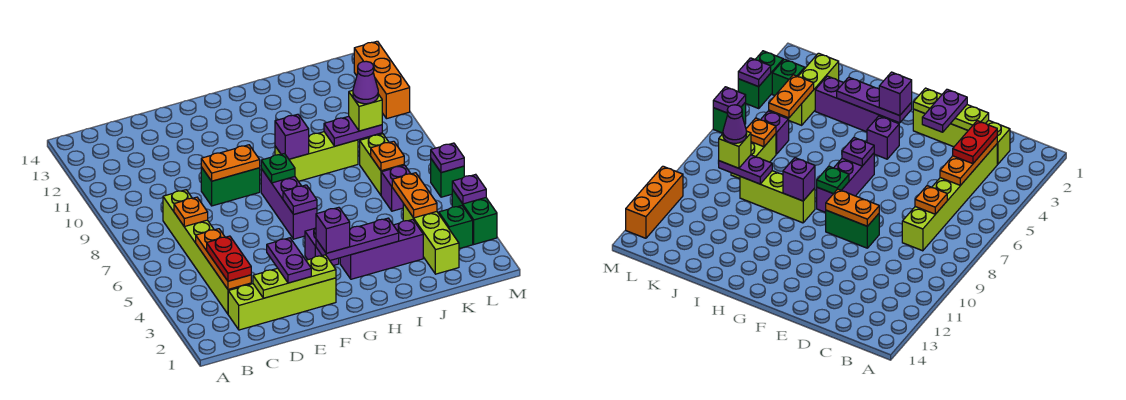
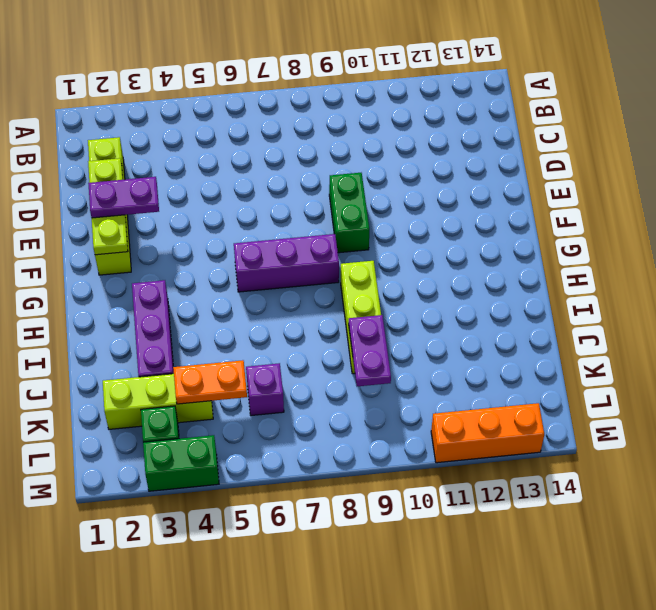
none -> lime brick C3:C8 level 1
none -> purple brick G4 level 1
none -> lime brick K7:K8 level 1
none -> green brick M6 level 1

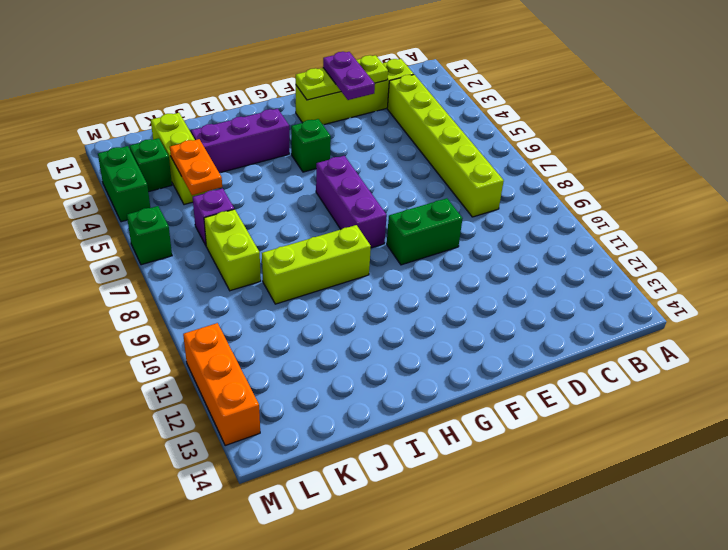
green brick G4 level 1 -> purple brick G4 level 1
none -> orange plate C3:C5 level 2
none -> orange plate C7 level 2
none -> orange plate E9:F9 level 2
none -> purple plate G3:I3 level 2

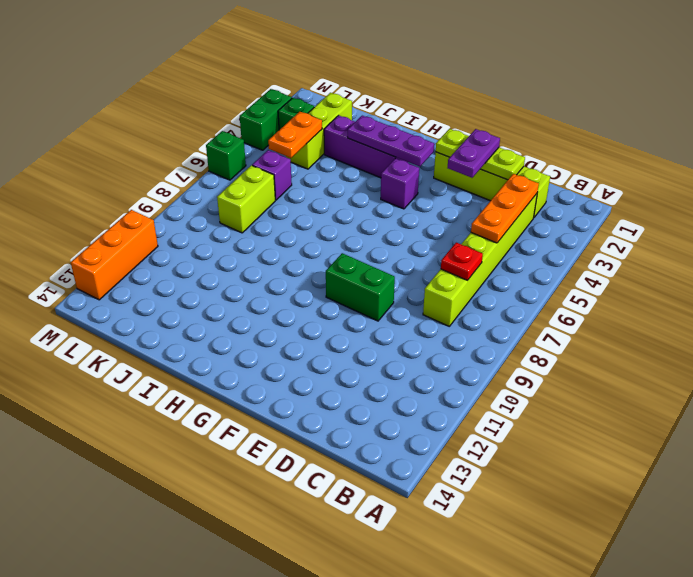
red plate C7 level 2 -> orange plate C7 level 2
none -> purple brick G6:G8 level 1
none -> lime brick H9:J9 level 1
none -> orange plate E9:F9 level 2
none -> purple plate G6 level 2

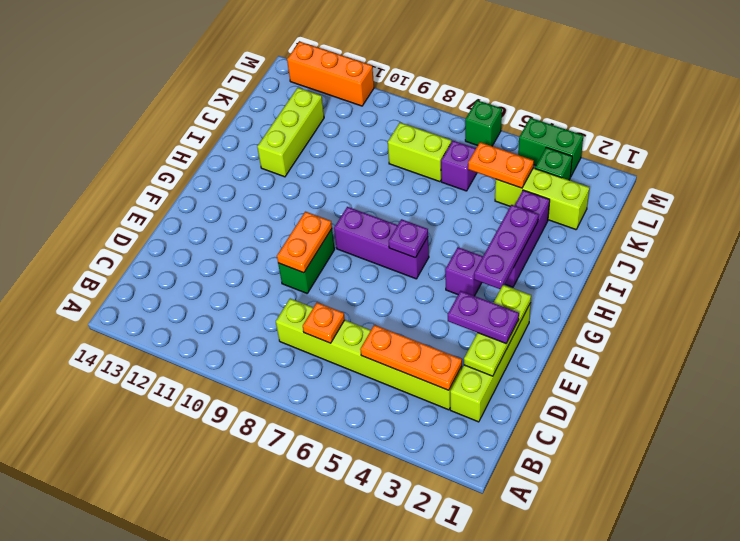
lime brick I12:K12 level 1 -> lime brick H9:J9 level 1
none -> green plate G8 level 2
none -> purple brick H9 level 2
none -> purple plate J9:K9 level 2
none -> orange plate K7 level 2

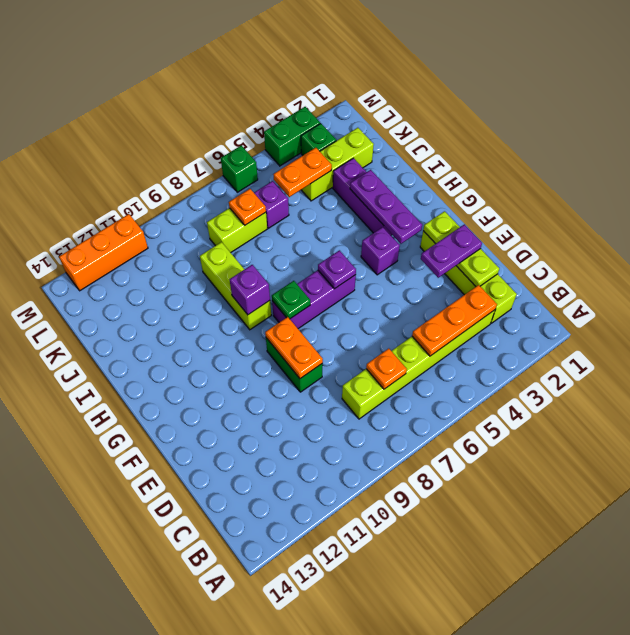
none -> purple plate J9:K9 level 2
none -> purple plate M4 level 2
none -> purple plate M6 level 2
none -> red plate C3:C4 level 3

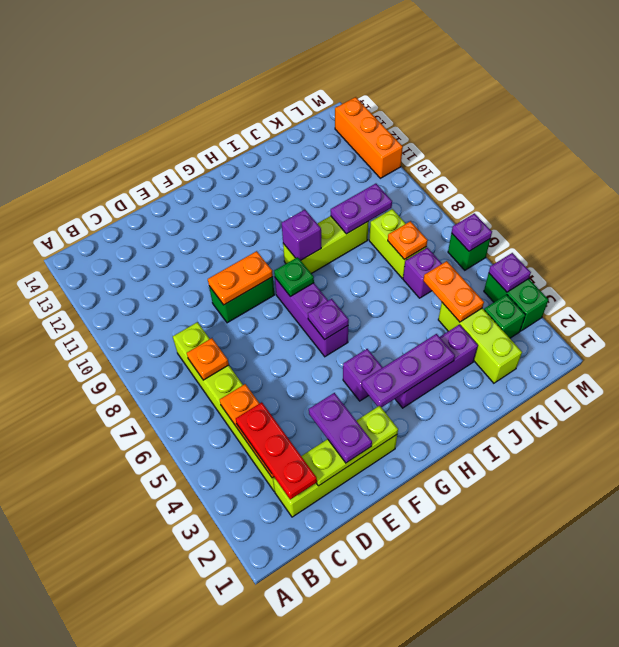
red plate C2:C4 level 3 -> red plate C3:C4 level 3
none -> purple brick G3 level 3
none -> lime brick K9 level 3
none -> purple cone K9 level 4

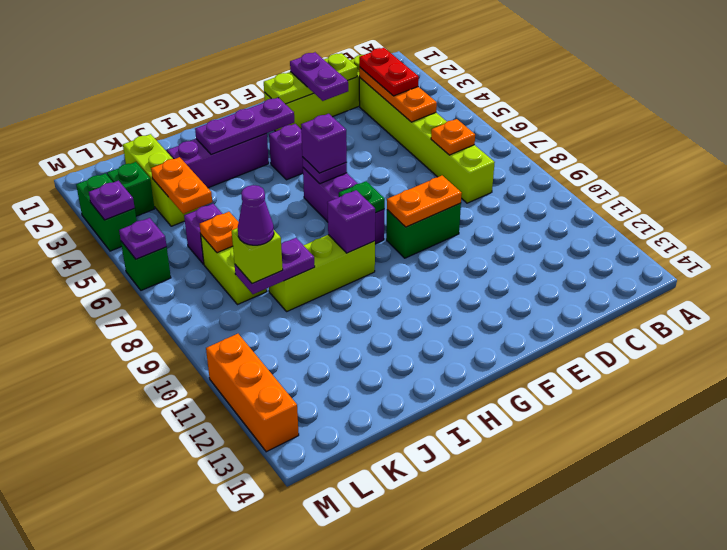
purple brick G6 level 3 -> purple brick G3 level 3

